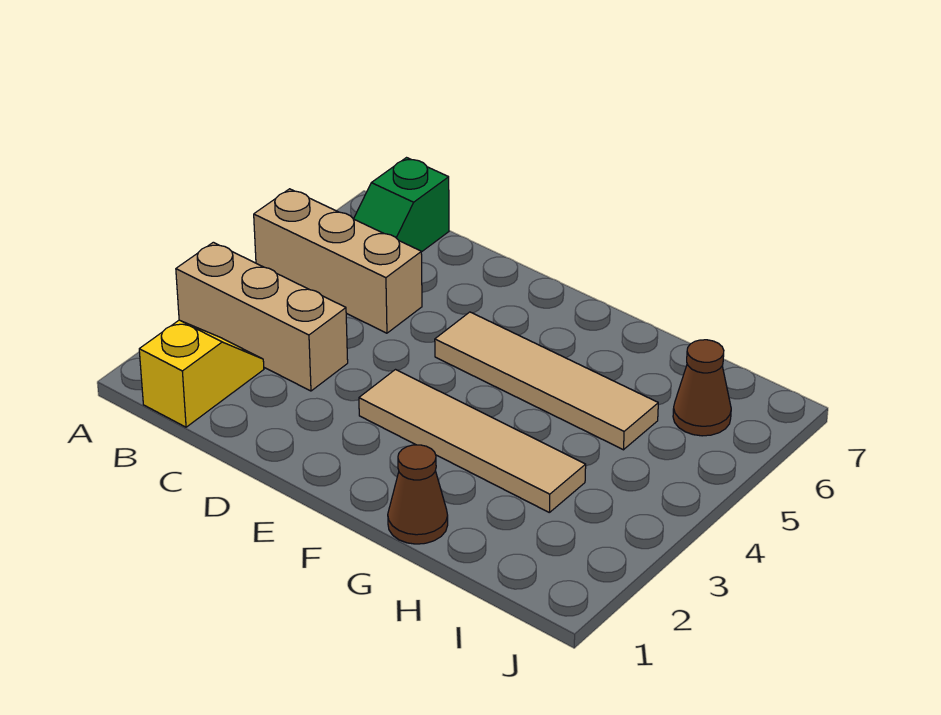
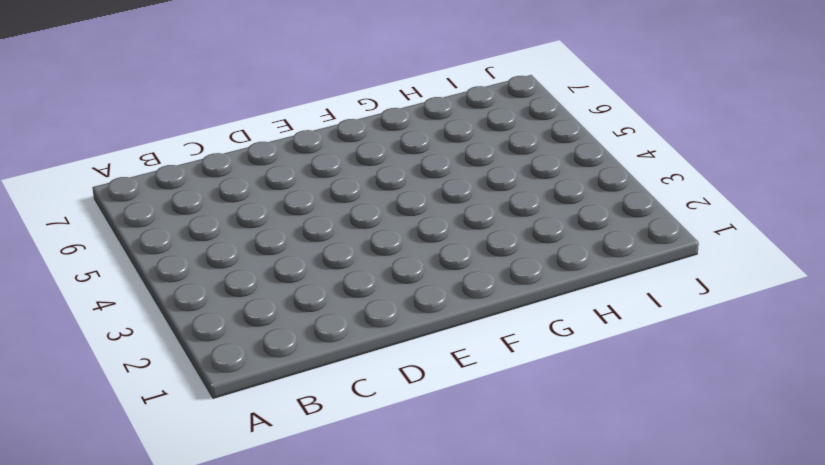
none -> tan brick A3:C3 level 1
none -> tan brick A5:C5 level 1

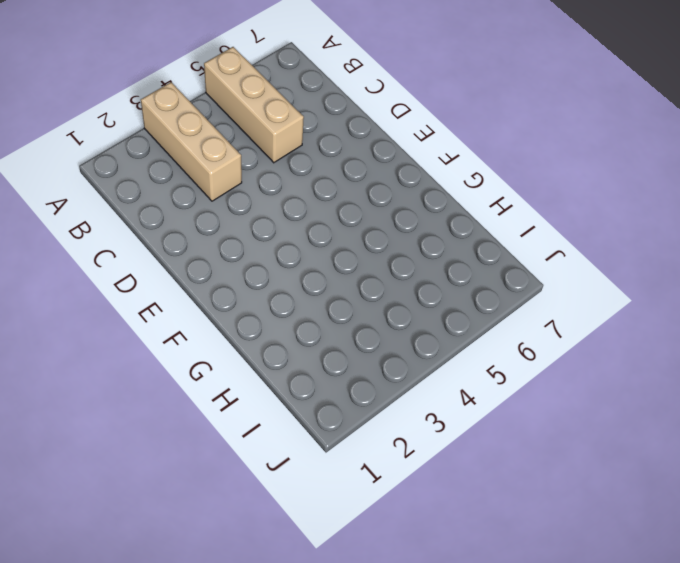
none -> yellow slope B1:B2 level 1 top 1
none -> green slope B6:B7 level 1 top 7

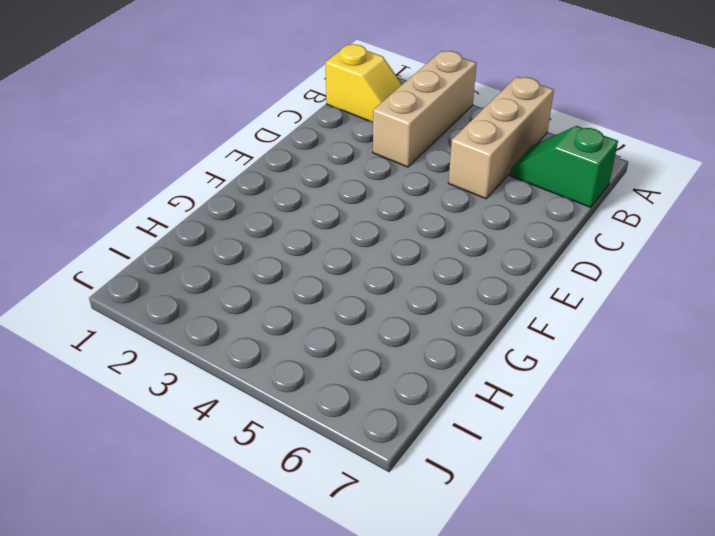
none -> tan tile E3:H3 level 1
none -> tan tile E5:H5 level 1

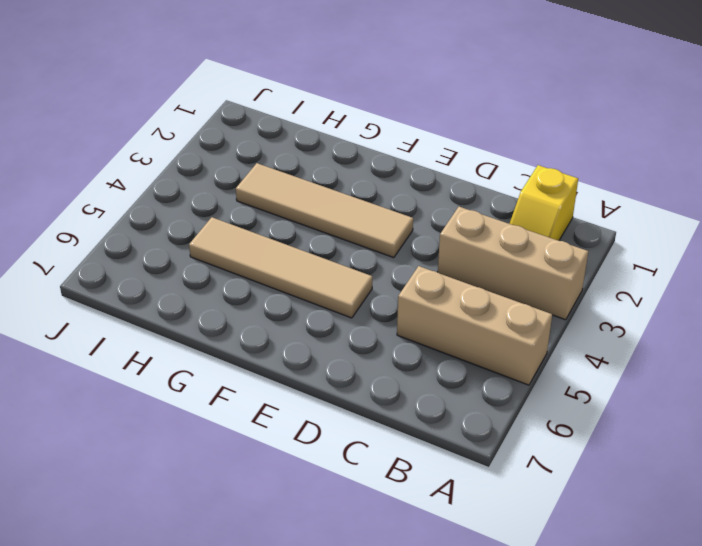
none -> green slope B6:B7 level 1 top 7
none -> brown cone G1 level 1

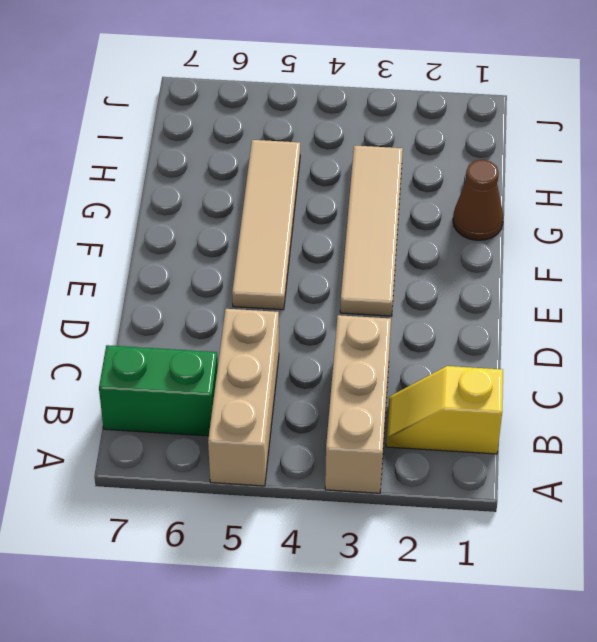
green brick B6:B7 level 1 -> green slope B6:B7 level 1 top 7
none -> brown cone I6 level 1

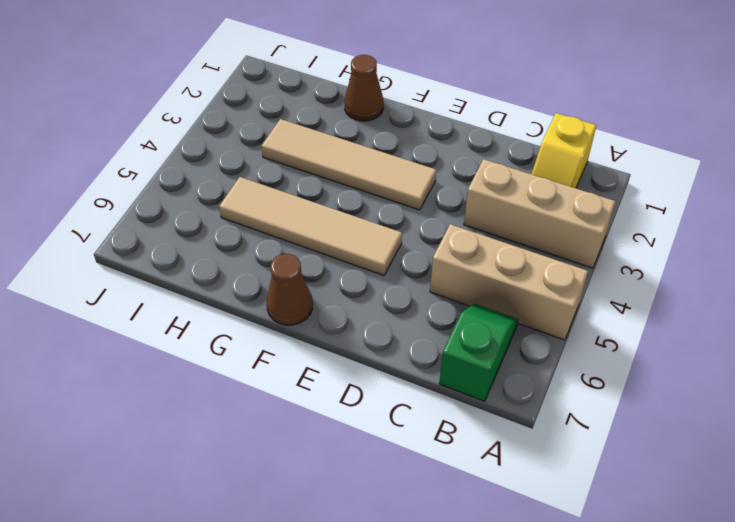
brown cone F7 level 1 -> brown cone I6 level 1

